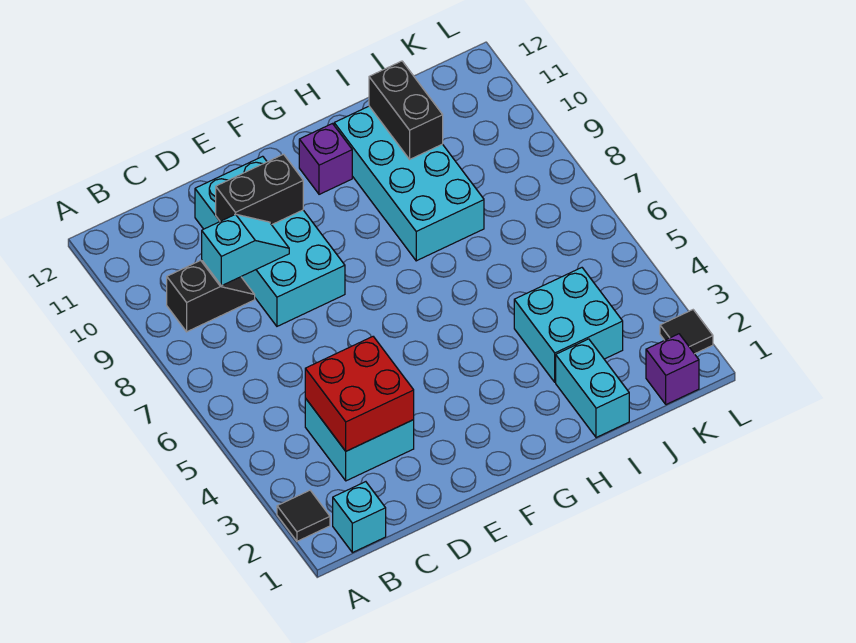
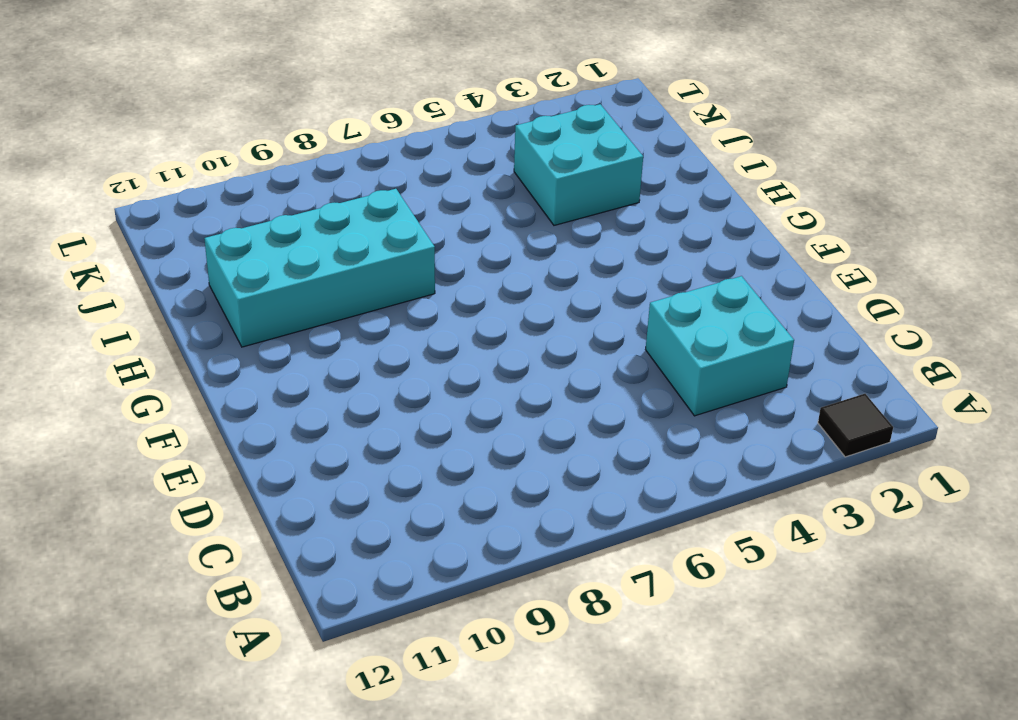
none -> cyan brick B1 level 1
none -> black slope B9:C9 level 1 top B
none -> cyan brick D8:E11 level 1

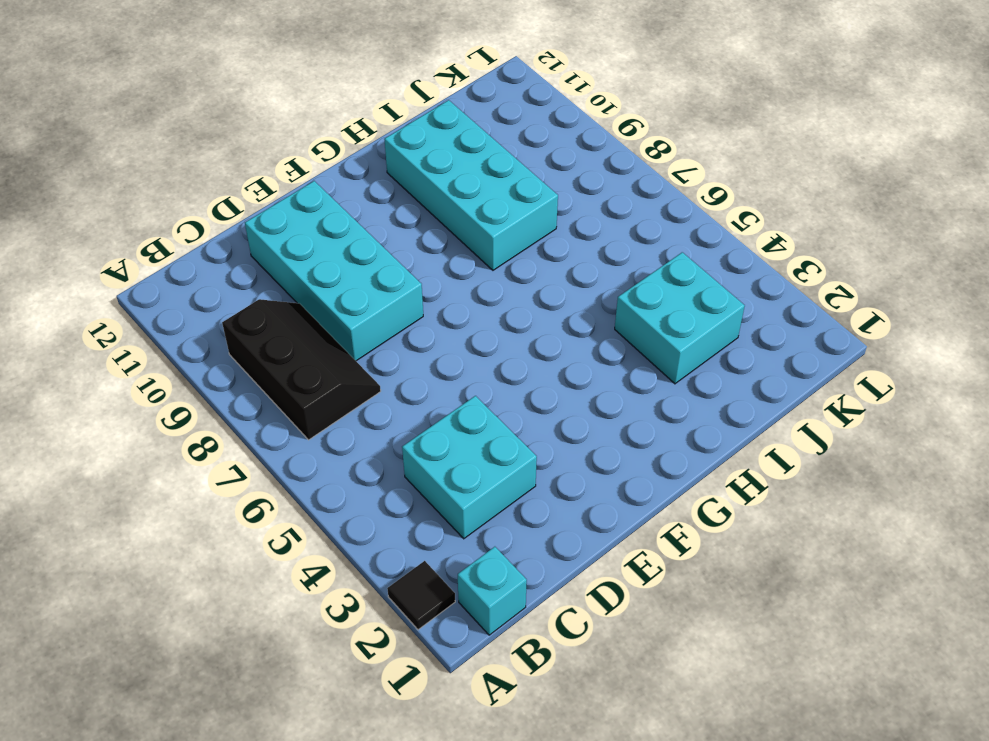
black slope B7:C9 level 1 top B -> black slope B9:C9 level 1 top B
none -> purple brick G11 level 1
none -> cyan brick I1:I2 level 1
none -> purple brick K1 level 1

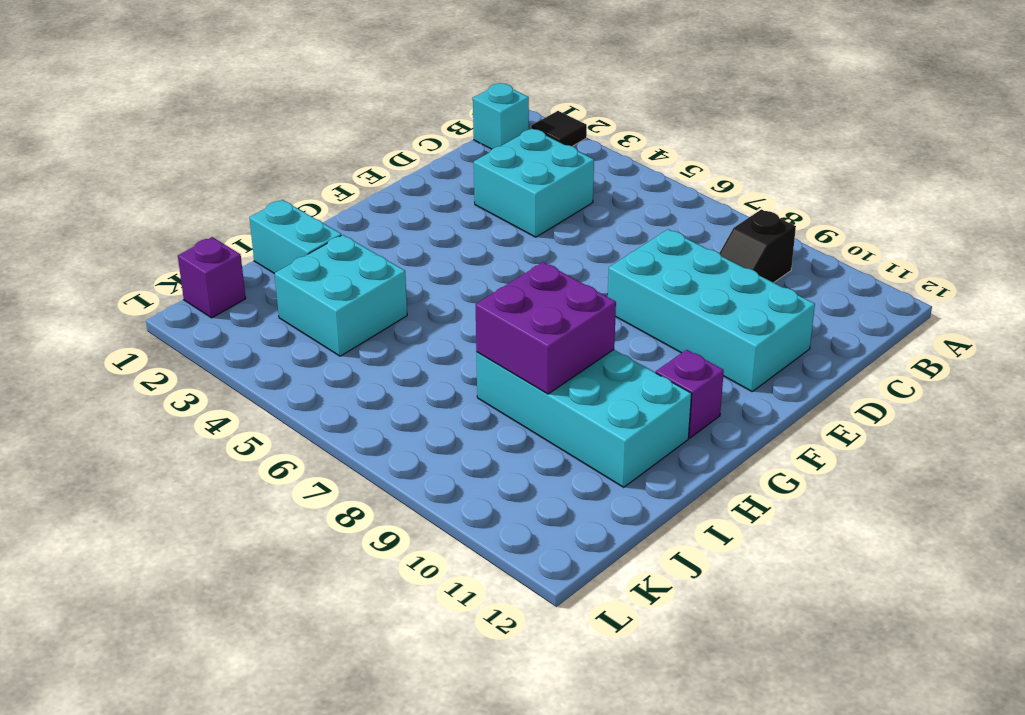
purple brick H8:I9 level 2 -> none
none -> black tile L2 level 1
none -> red brick C3:D4 level 2
none -> cyan slope C9:D9 level 2 top C

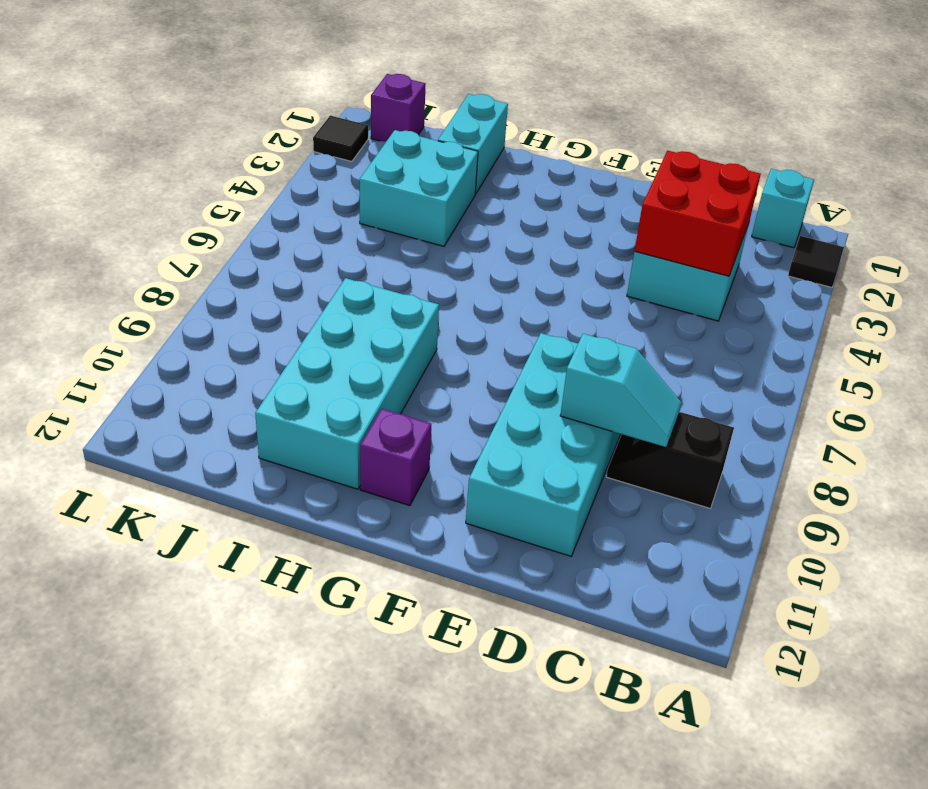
cyan slope C9:D9 level 2 top D -> cyan slope C9:D9 level 2 top C
none -> black brick D10:E10 level 2
none -> black brick I10:I11 level 2

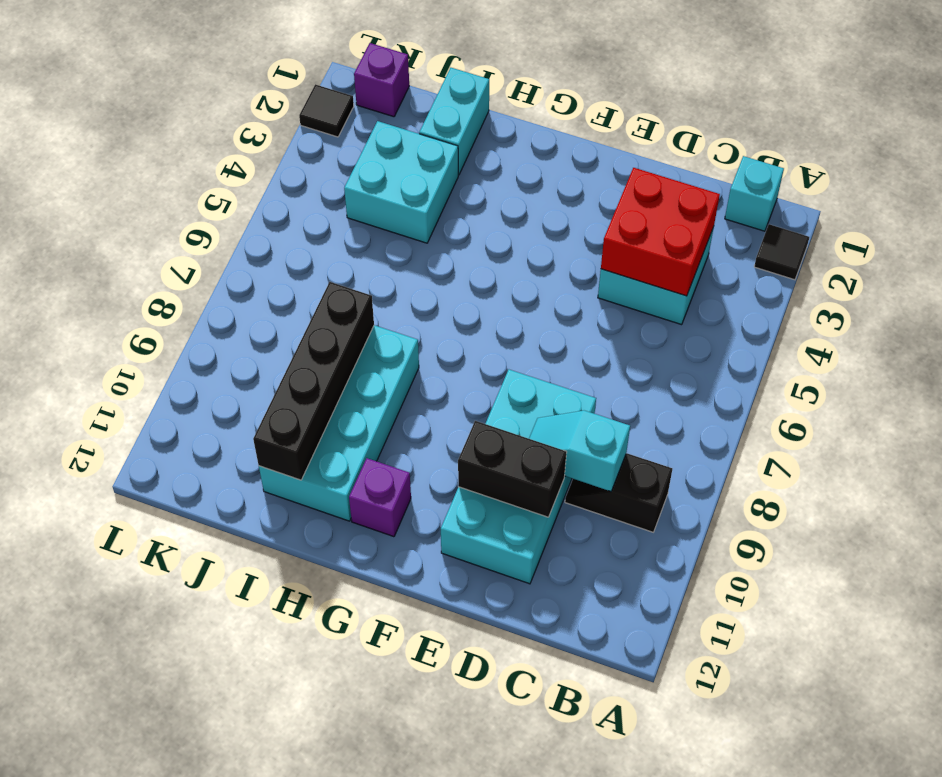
black brick I8:I11 level 2 -> black brick I10:I11 level 2

